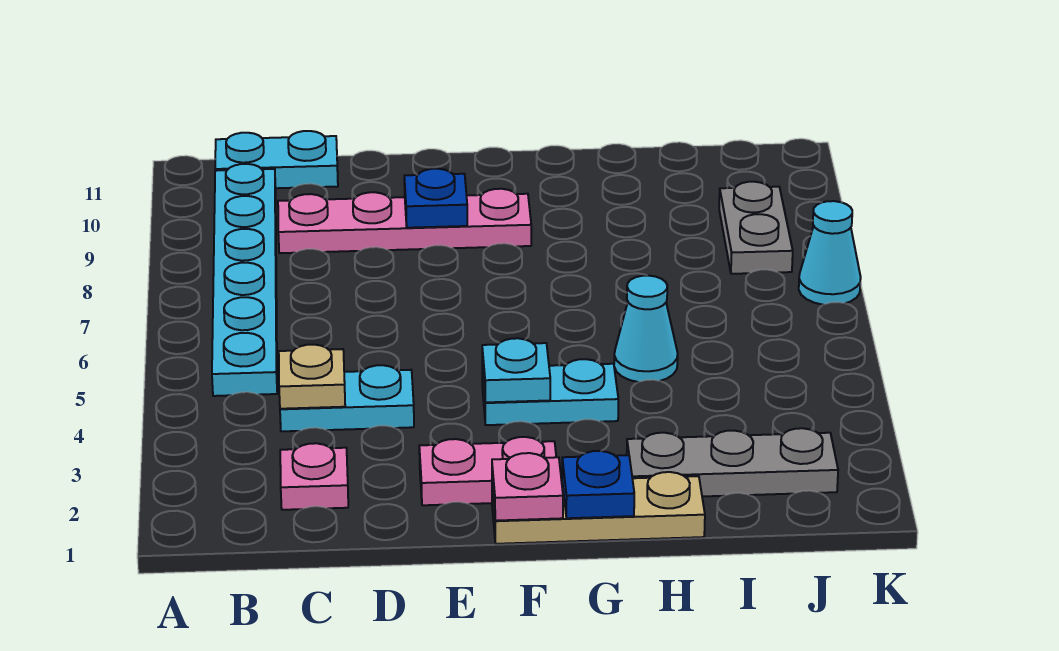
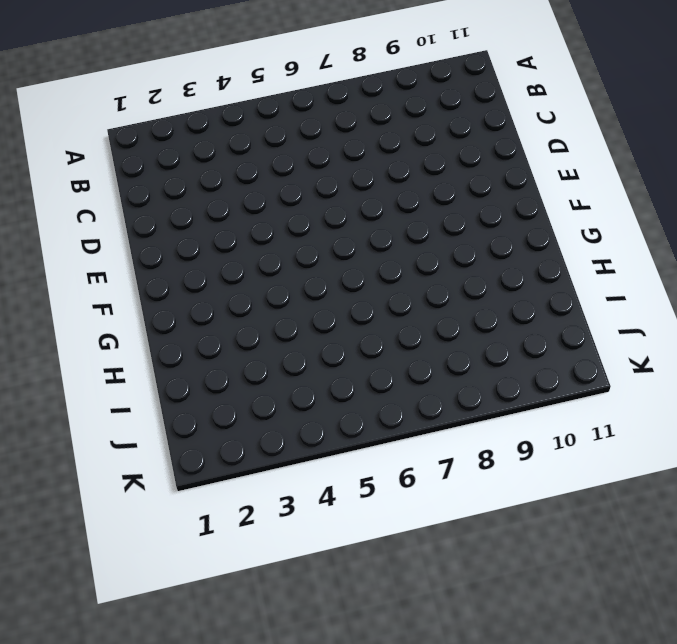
none -> cyan plate B5:B10 level 1
none -> cyan plate B11:C11 level 1
none -> pink plate C2 level 1

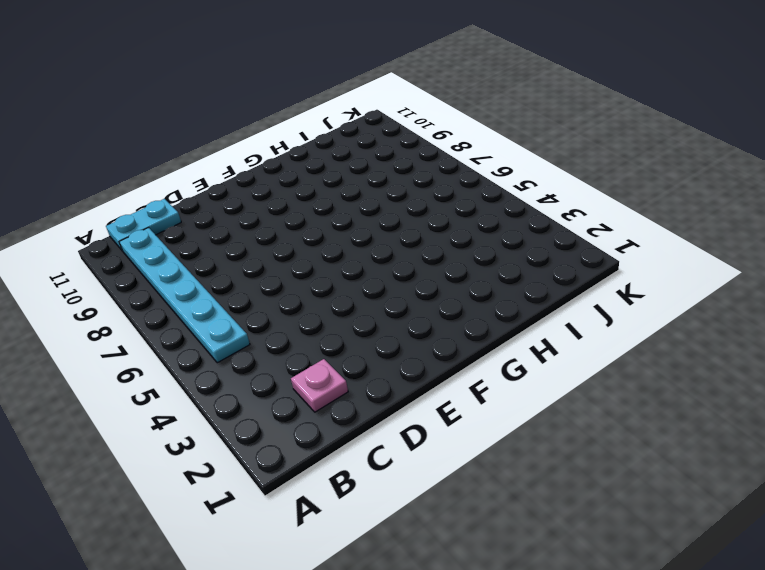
none -> cyan plate C4:D4 level 1
none -> pink plate C9:F9 level 1
none -> pink plate E2:F2 level 1

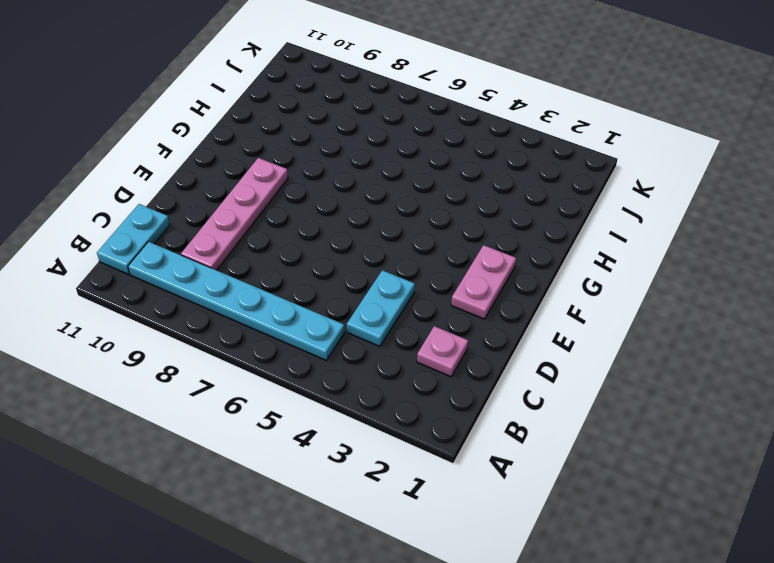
none -> tan plate F1:H1 level 1
none -> cyan plate F4:G4 level 1
none -> grey plate H2:J2 level 1

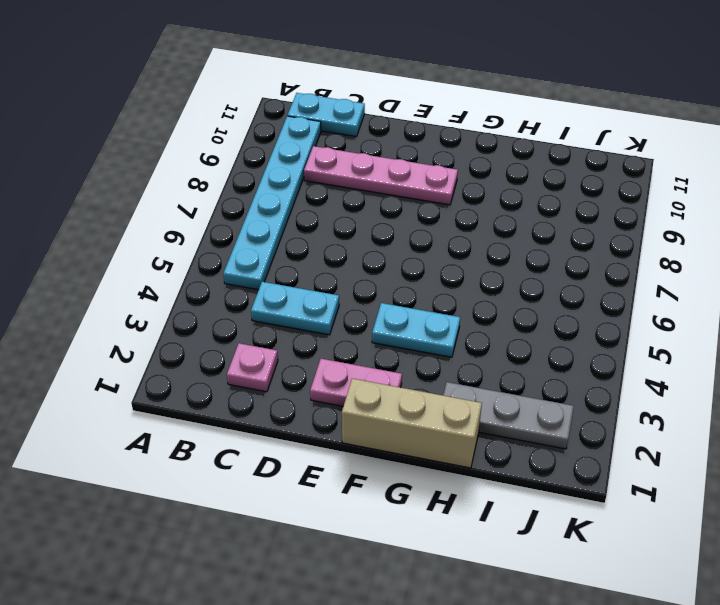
tan brick F1:H1 level 1 -> tan plate F1:H1 level 1
none -> cyan cone H5 level 1
none -> grey plate J8:J9 level 1
none -> cyan cone K7 level 1

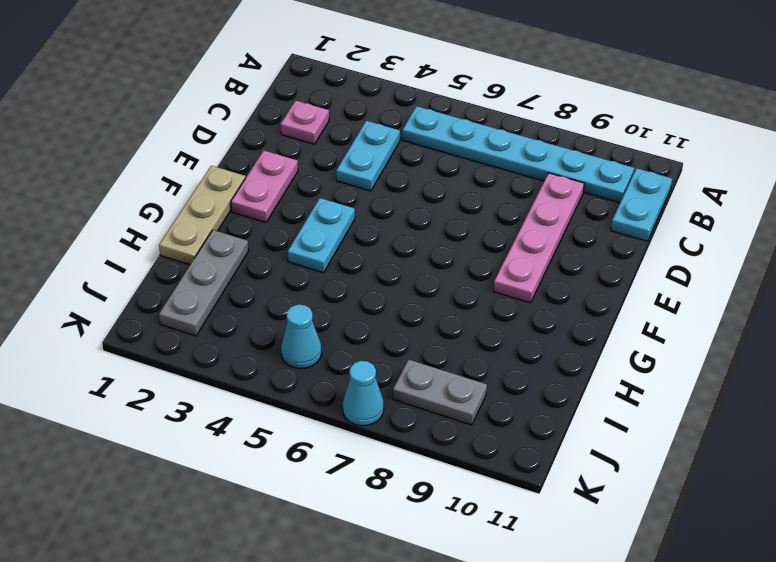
cyan cone J5 level 1 -> cyan cone H5 level 1
none -> tan plate C4 level 2
none -> blue plate E9 level 2
none -> pink plate F1 level 2

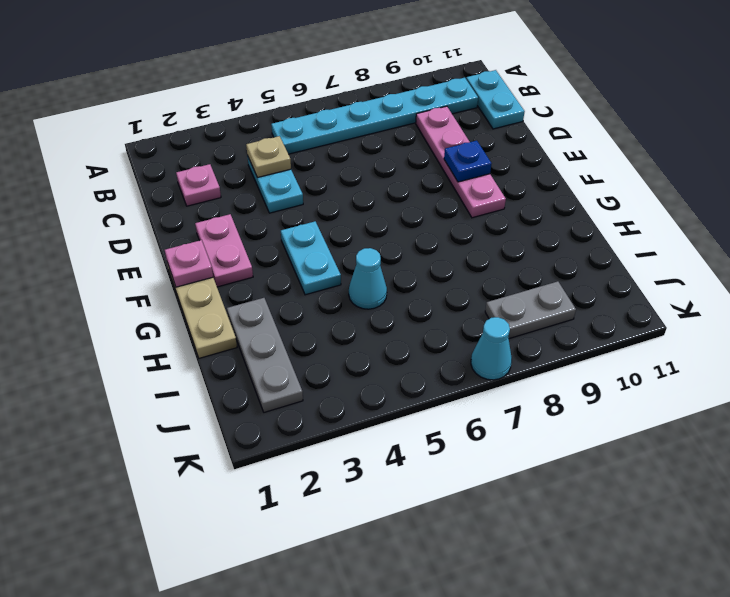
none -> cyan plate F4 level 2
none -> blue plate G1 level 2

